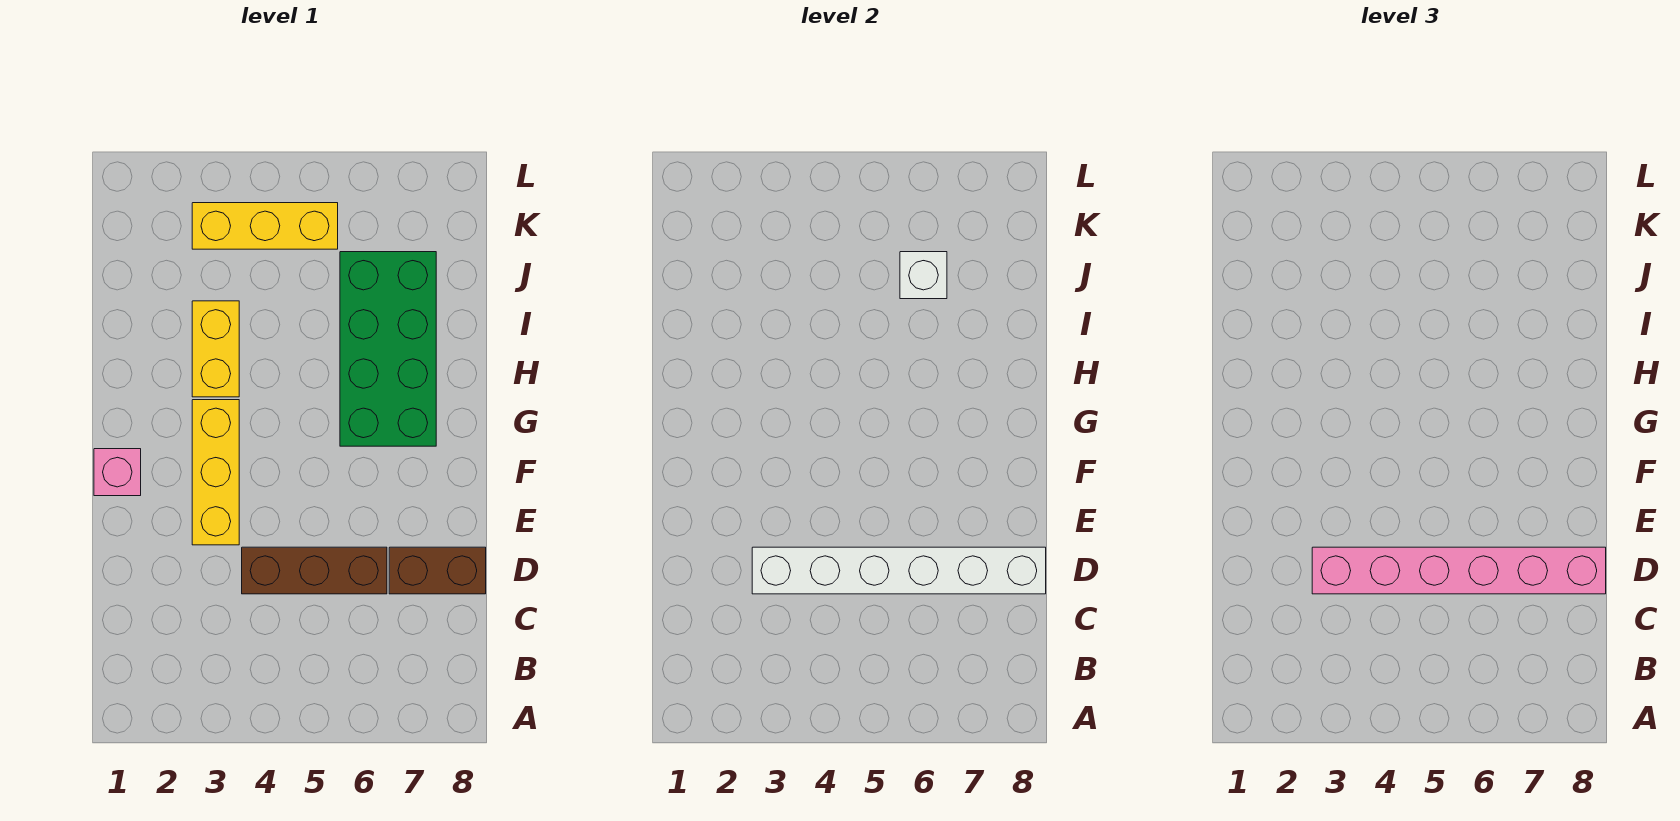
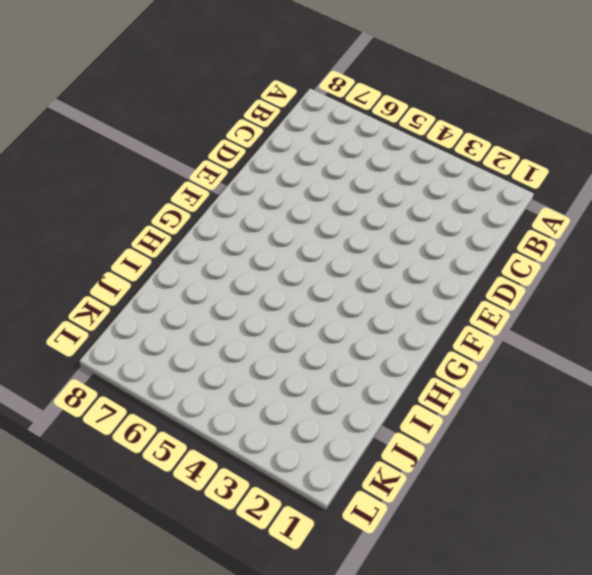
none -> brown brick D4:D6 level 1
none -> brown brick D7:D8 level 1

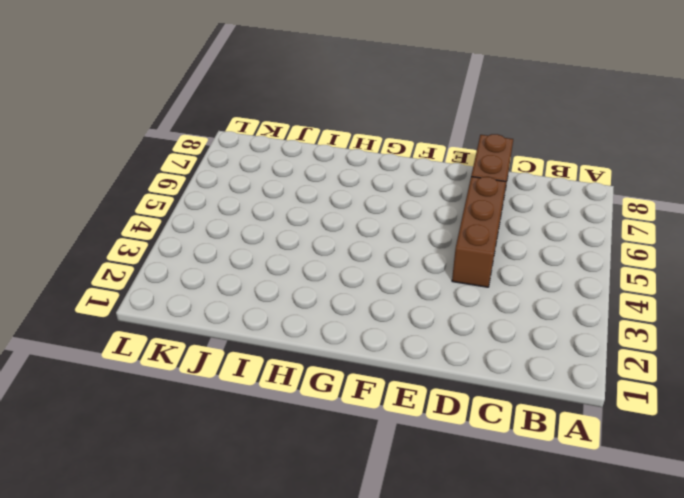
none -> yellow brick E3:G3 level 1
none -> pink brick F1 level 1

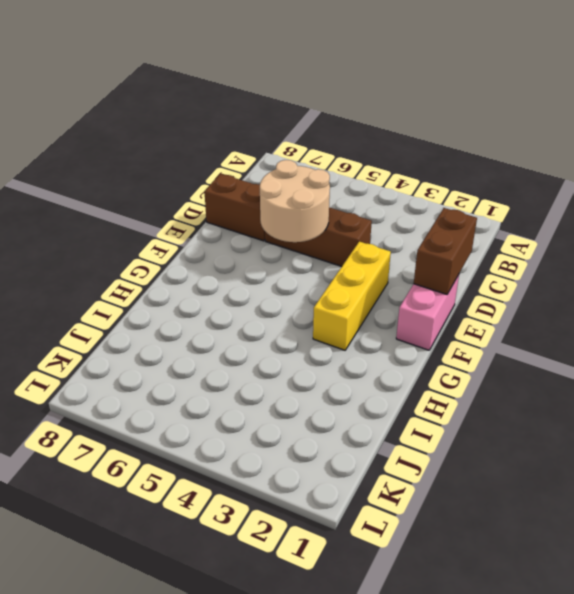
brown brick D1:E1 level 2 -> none
tan round brick D5:E6 level 2 -> white brick D3:D8 level 2
pink brick E1:F1 level 1 -> pink brick F1 level 1
none -> green brick G6:J7 level 1
none -> yellow brick H3:I3 level 1

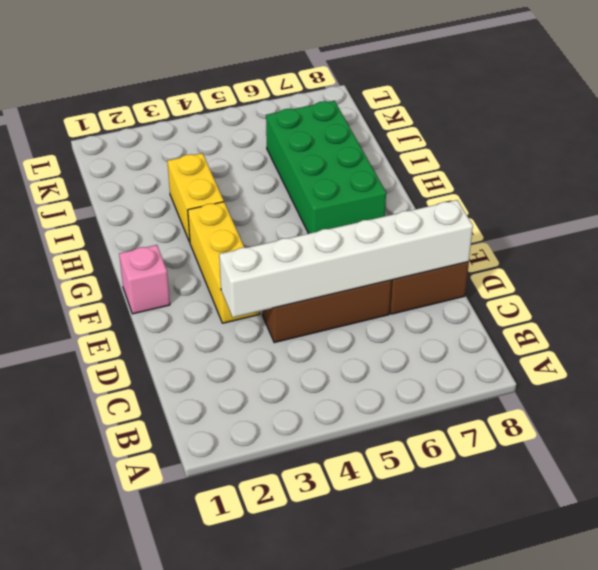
none -> yellow brick K3:K5 level 1
none -> white brick J6 level 2

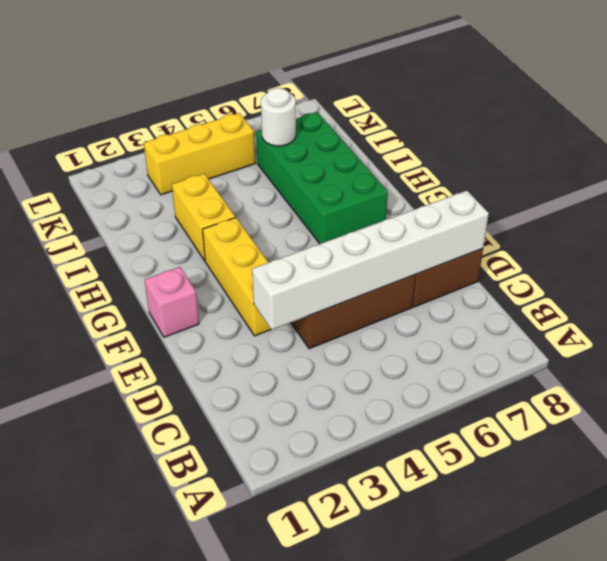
white round brick J6 level 2 -> white brick J6 level 2
none -> pink brick D3:D8 level 3

